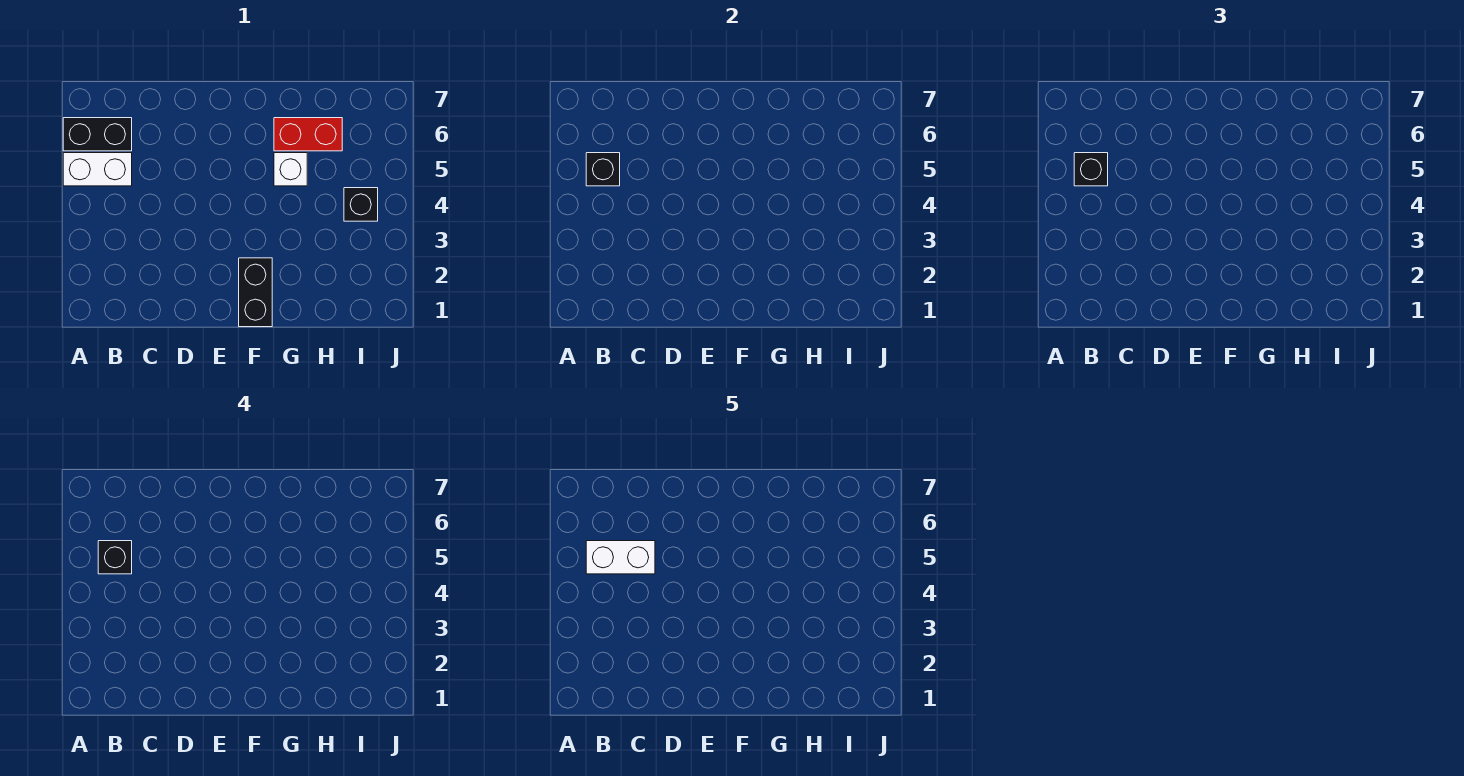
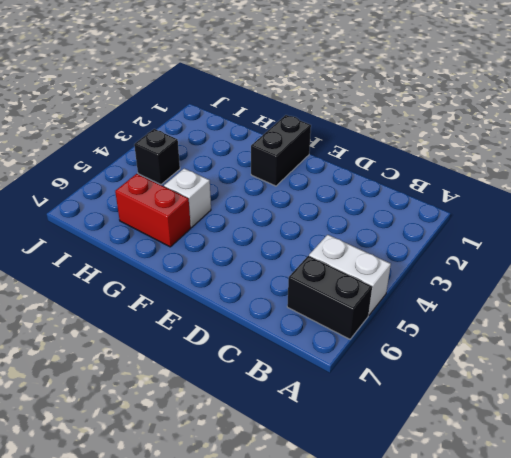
none -> black brick B5 level 2
none -> black brick B5 level 3

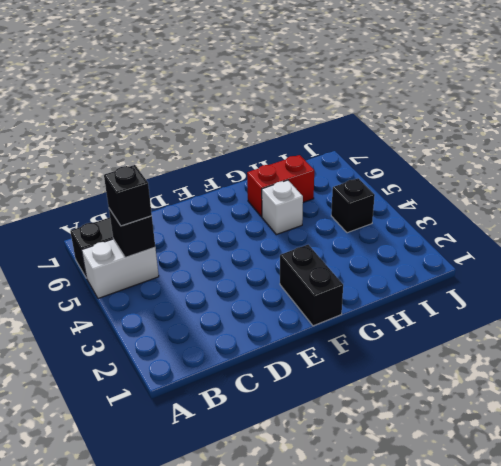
none -> black brick B5 level 4
none -> white brick B5:C5 level 5

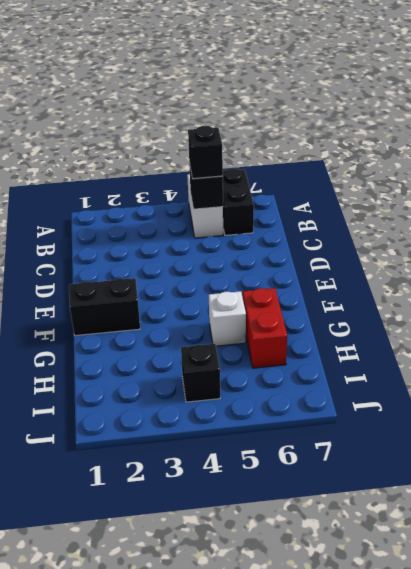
none -> black brick B5 level 4
none -> white brick B5:C5 level 5

